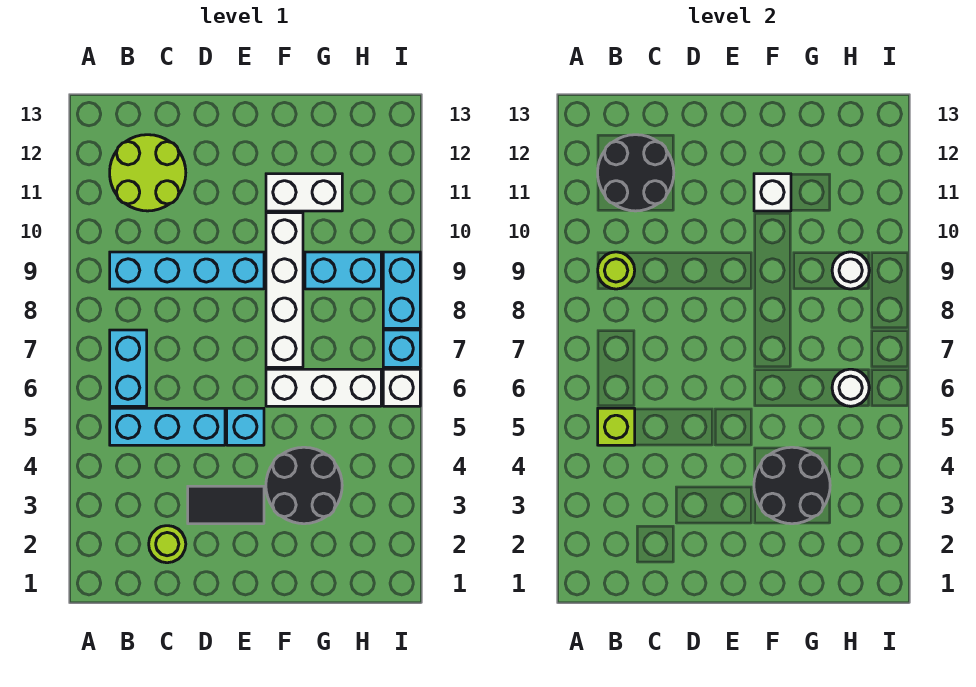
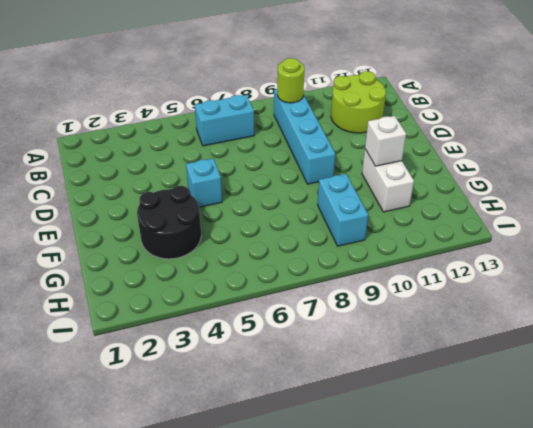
none -> cyan brick B5:D5 level 1
none -> lime round brick C2 level 1
none -> black tile D3:E3 level 1

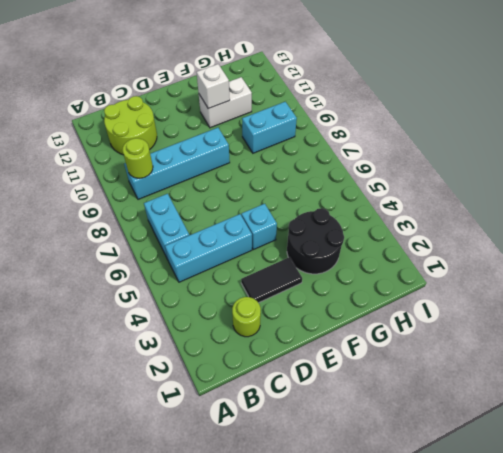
none -> white brick F6:H6 level 1
none -> white brick F7:F10 level 1
none -> white brick I6 level 1

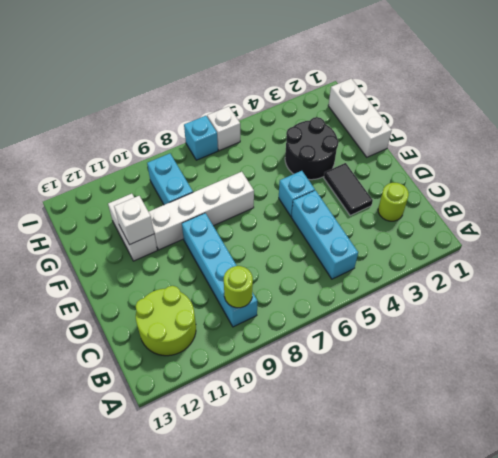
white brick F1:H1 level 1 -> white brick F6:H6 level 1
none -> cyan brick B6:B7 level 1
none -> cyan brick I8:I9 level 1
none -> lime brick B5 level 2

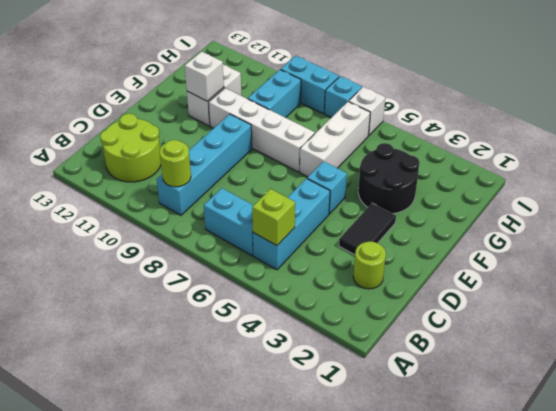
none -> black round brick B11:C12 level 2
none -> black round brick F3:G4 level 2
none -> white round brick H6 level 2

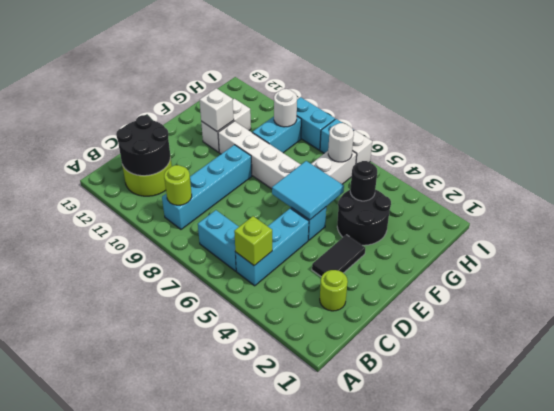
cyan tile E5:F6 level 2 -> none
black round brick G4 level 2 -> black round brick F3:G4 level 2

